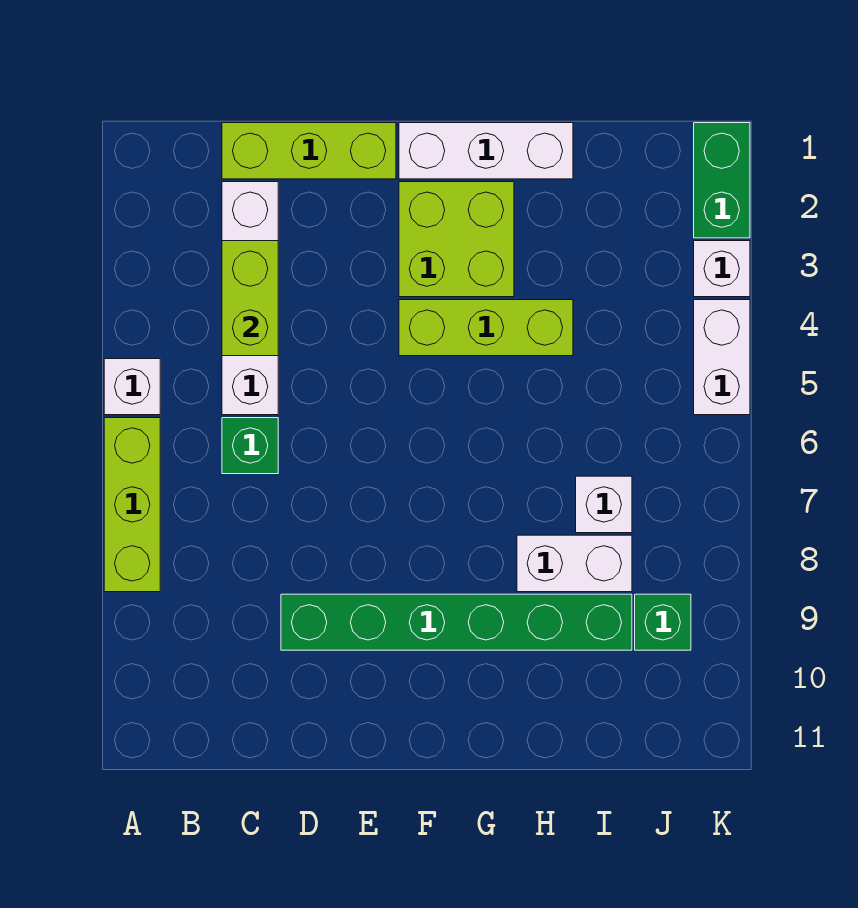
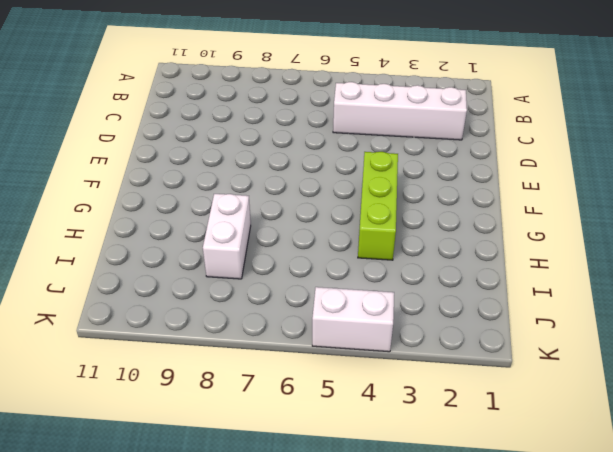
none -> white brick A5 level 1
none -> lime brick A6:A8 level 1
none -> lime brick C1:E1 level 1

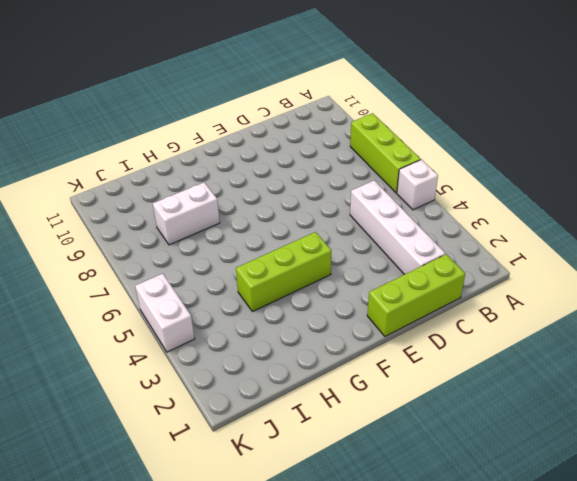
none -> green brick C6 level 1
none -> green brick D9:I9 level 1
none -> white brick F1:H1 level 1

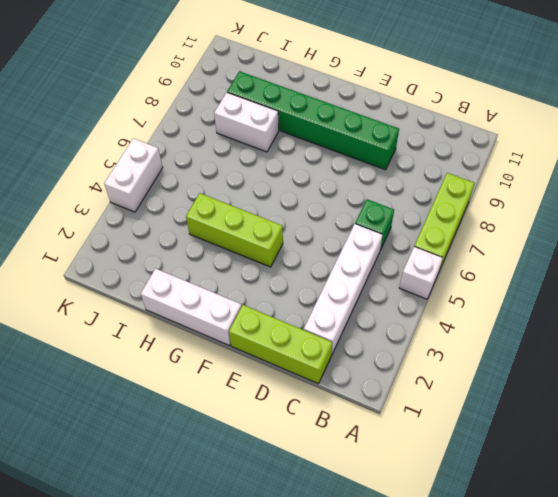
none -> lime brick F2:G3 level 1
none -> white brick I7 level 1
none -> green brick J9 level 1

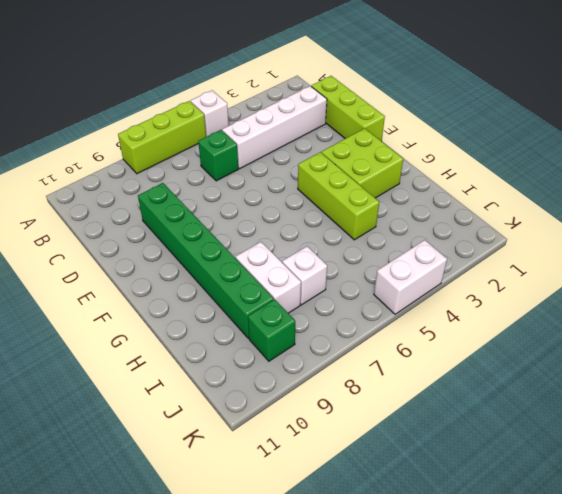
none -> white brick F1:H1 level 1
none -> green brick K1:K2 level 1
none -> white brick K3 level 1

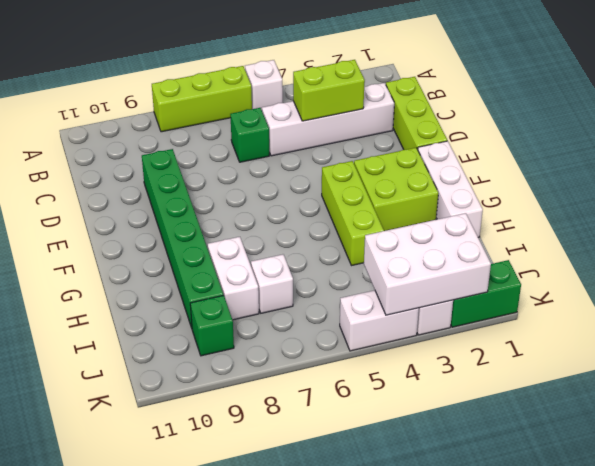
white brick J2:K4 level 2 -> none

